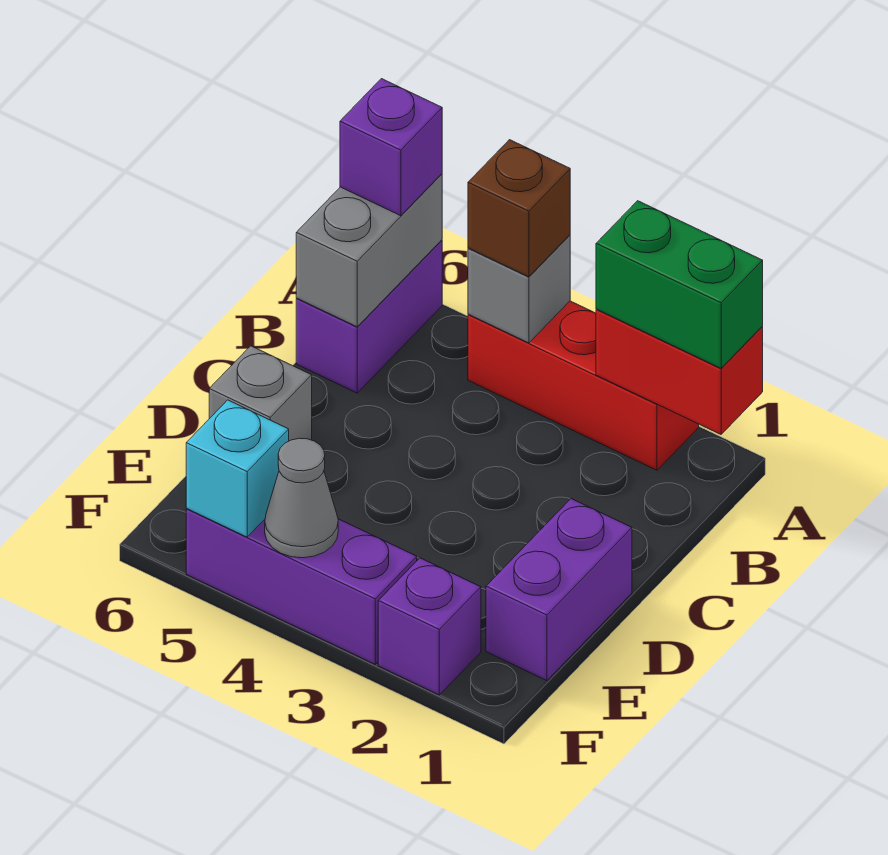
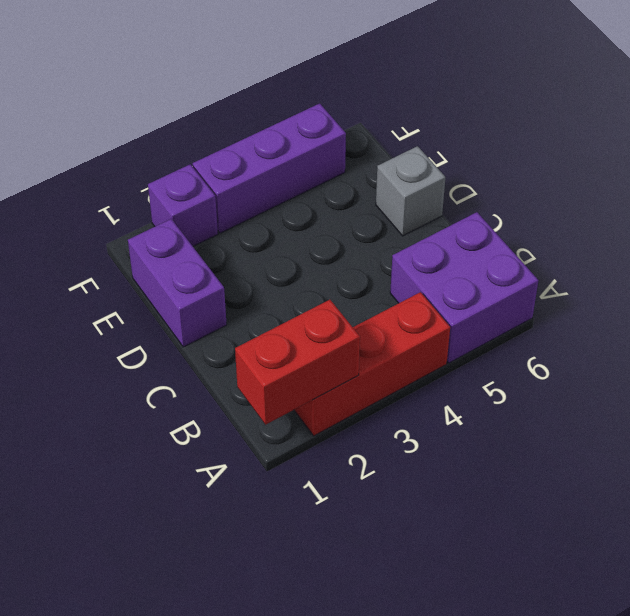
purple brick A5:B6 level 1 -> purple brick A6:B6 level 1
none -> grey brick A4 level 2
none -> grey brick A6:B6 level 2
none -> grey cone F4 level 2

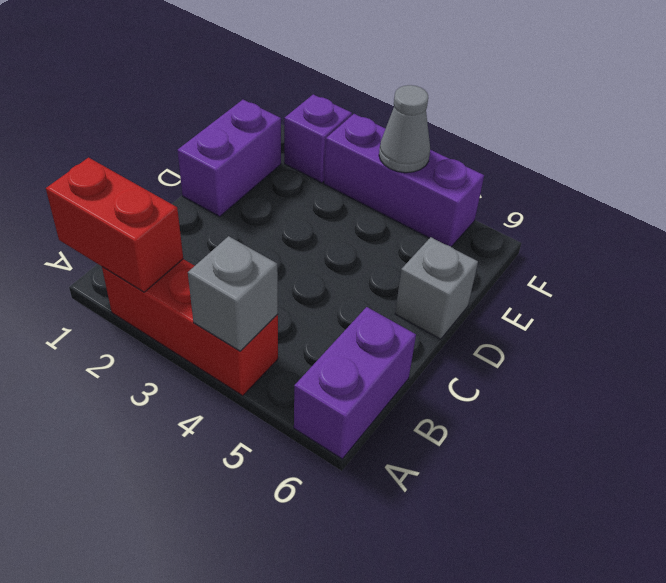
none -> grey brick A6:B6 level 2
none -> cyan brick F5 level 2
none -> green brick A1:A2 level 3

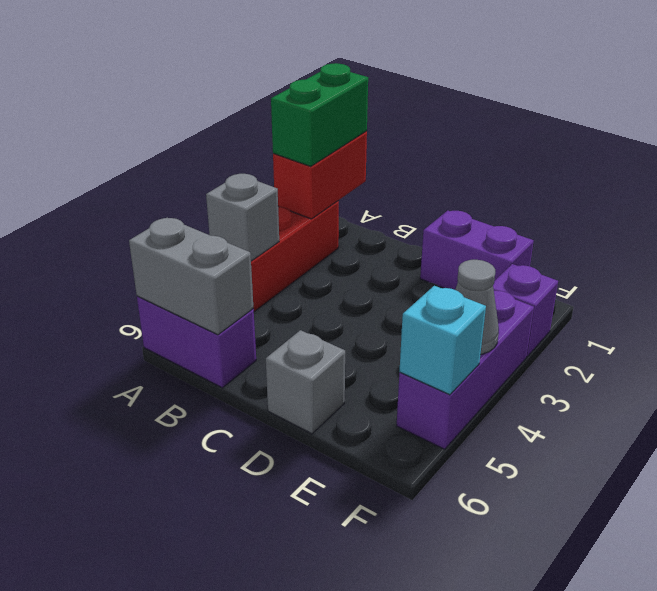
none -> brown brick A4 level 3
none -> purple brick A6 level 3

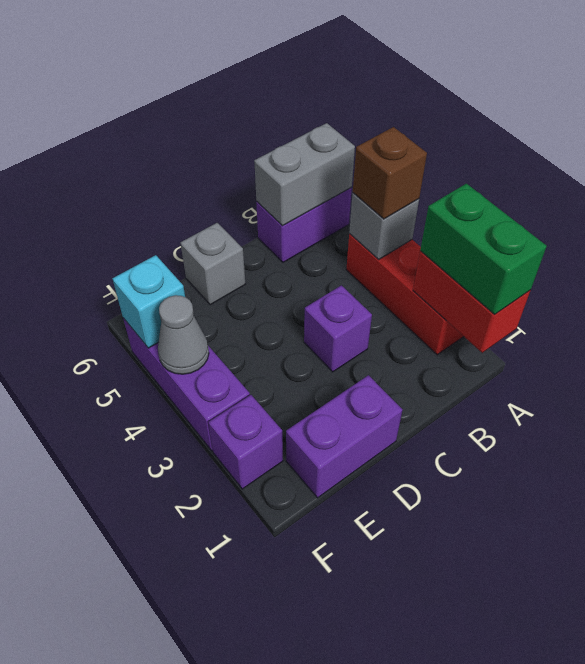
purple brick C3 level 1 -> purple brick A6 level 3

